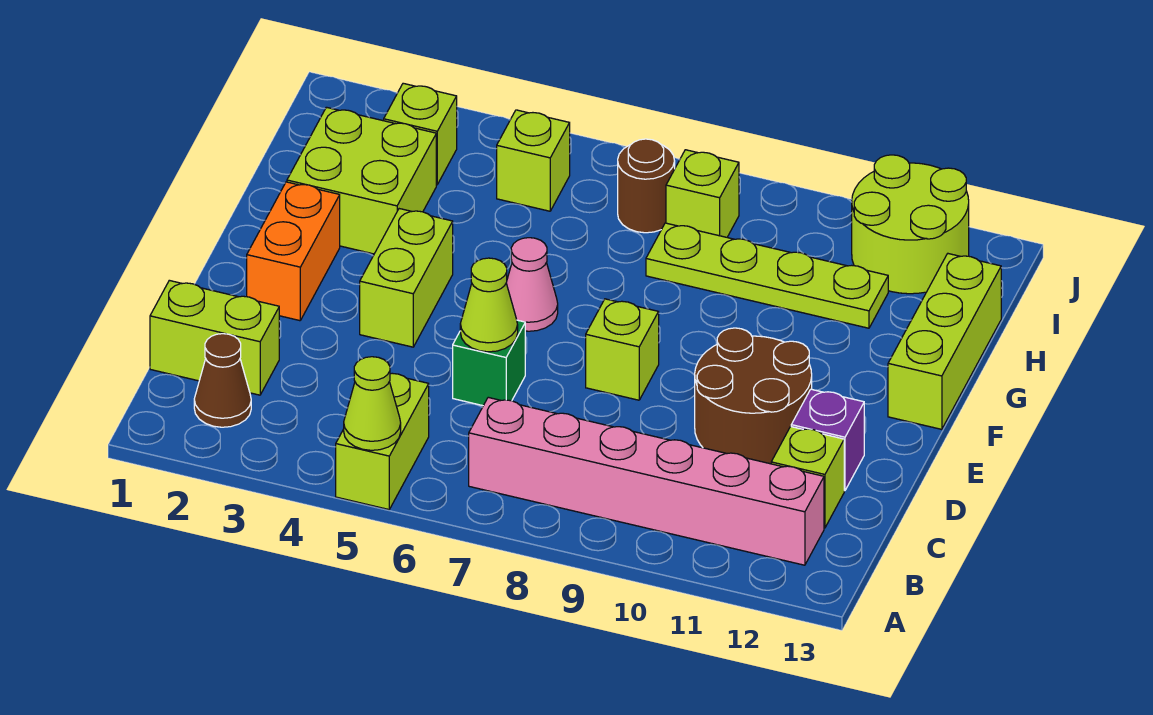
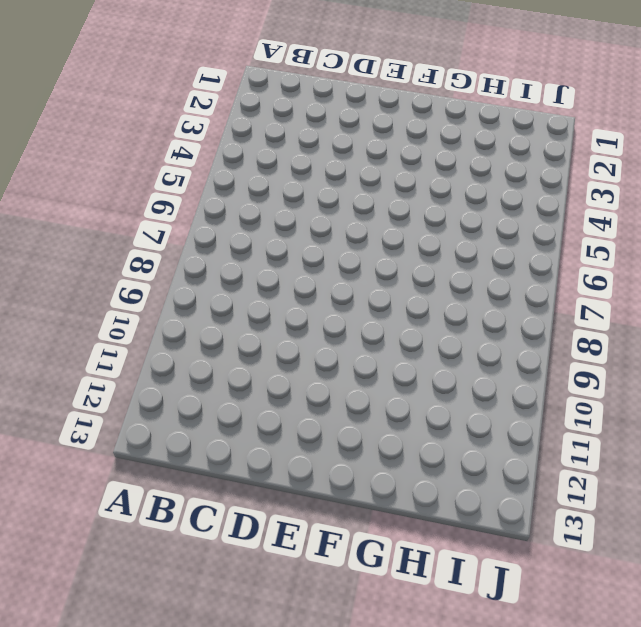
none -> lime brick A5:B5 level 1
none -> brown cone B2 level 1
none -> pink brick B7:B12 level 1

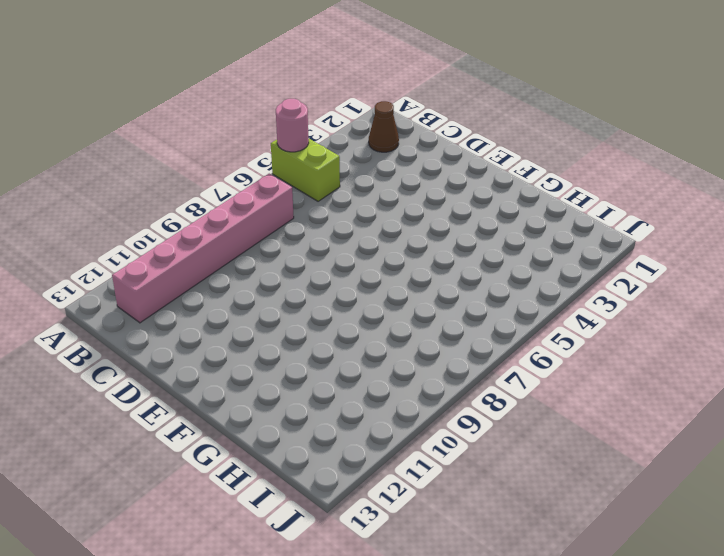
pink round brick A5 level 2 -> lime cone A5 level 2
none -> lime brick C1:C2 level 1
none -> lime brick C12 level 1
none -> green brick D6 level 1

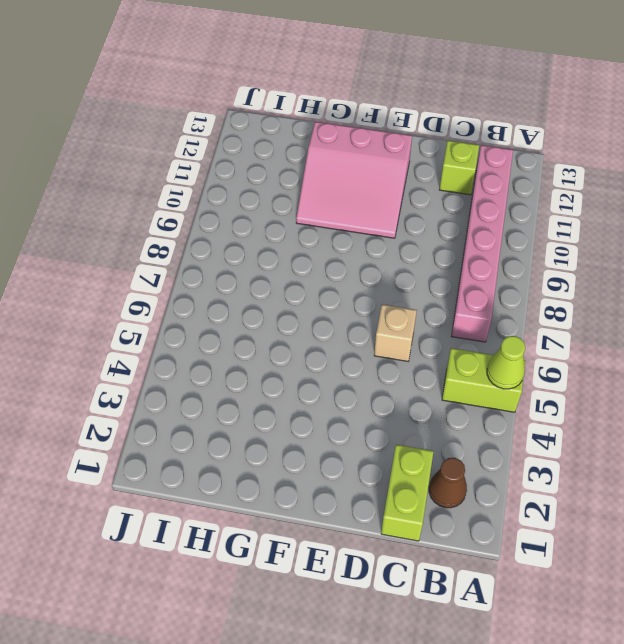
tan brick D6 level 1 -> green brick D6 level 1
pink slope E10:G12 level 1 top 12 -> brown round brick D10:E11 level 1
none -> purple brick D12 level 1
none -> orange brick E2:F2 level 1
none -> lime brick E4:F4 level 1

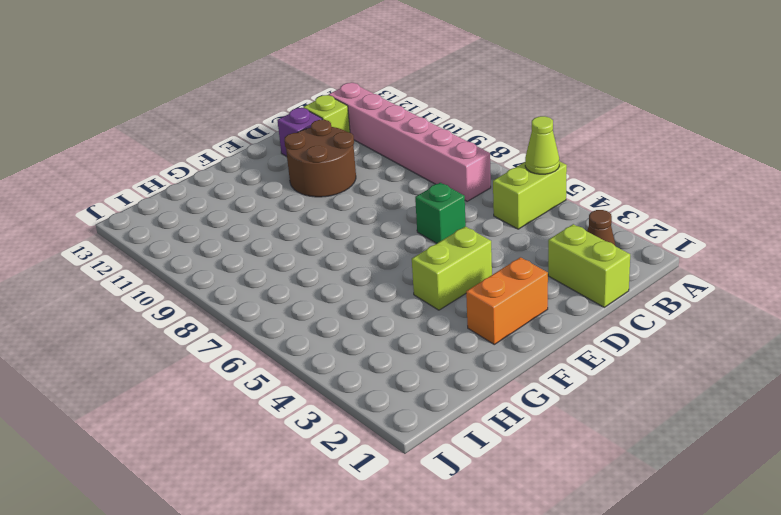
none -> lime brick E8 level 1
none -> pink cone F6 level 1
none -> lime brick F13:H13 level 1

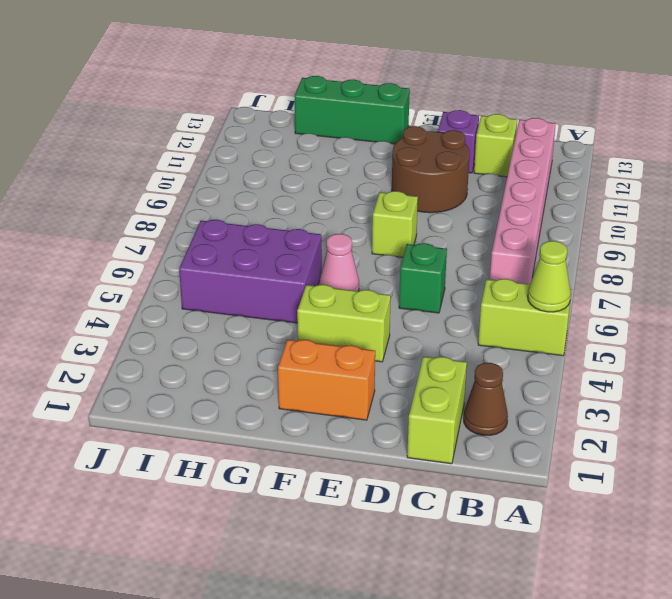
green brick F13:H13 level 1 -> lime brick F13:H13 level 1
purple brick G5:I6 level 1 -> lime brick I5 level 1
none -> lime brick G2:H3 level 1
none -> lime plate H8:H11 level 1
none -> lime brick I3 level 1

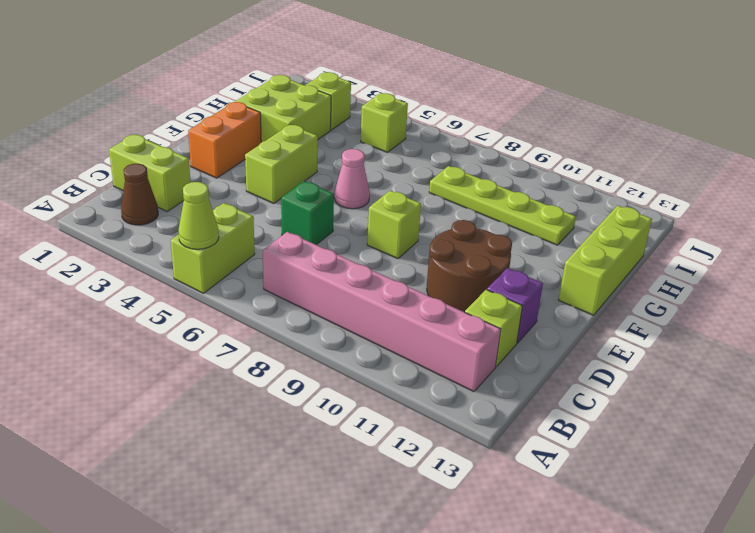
none -> brown round brick I7 level 1
none -> lime brick I8 level 1
none -> lime round brick I11:J12 level 1

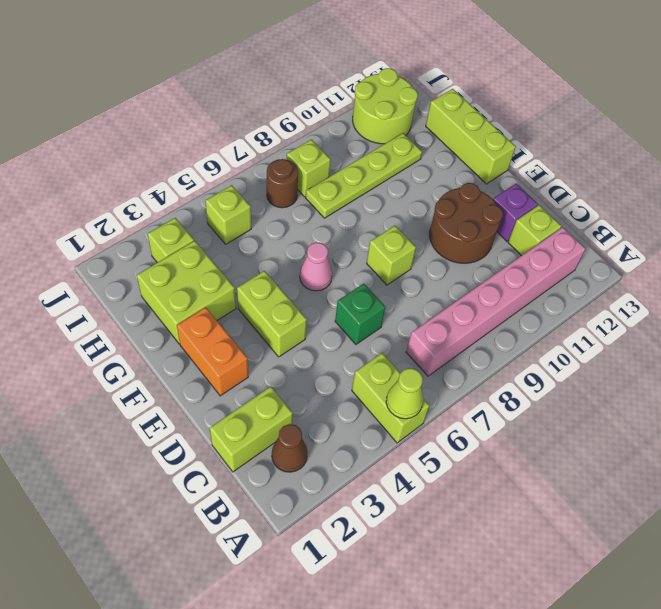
none -> lime cone D6 level 2

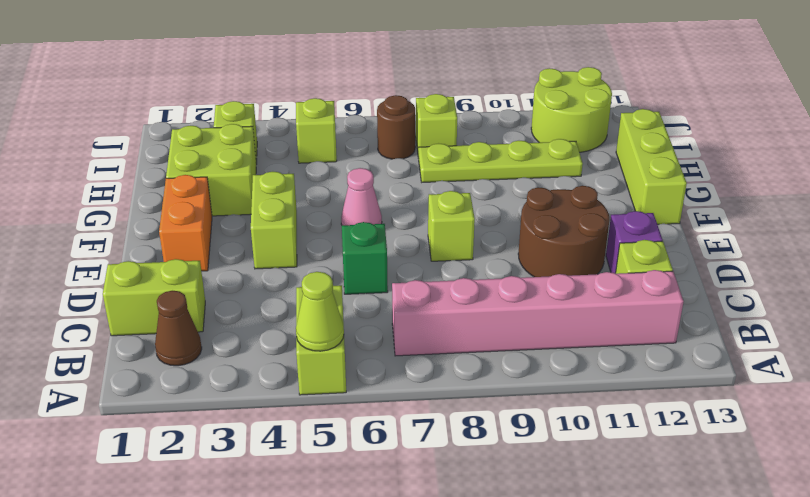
none -> lime cone D6 level 2

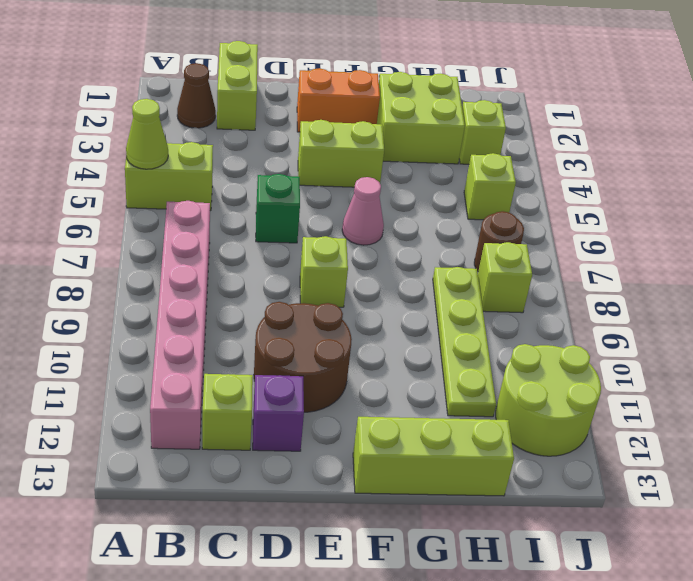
none -> lime cone D6 level 2

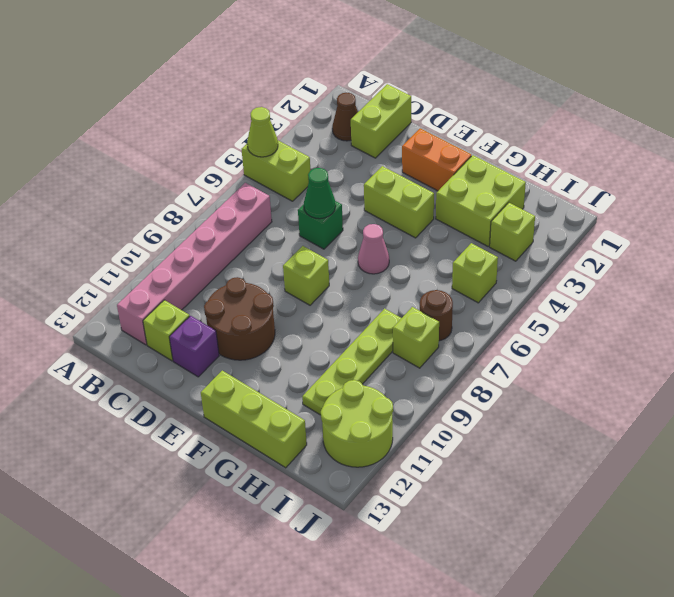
green cone D6 level 2 -> lime cone D6 level 2

